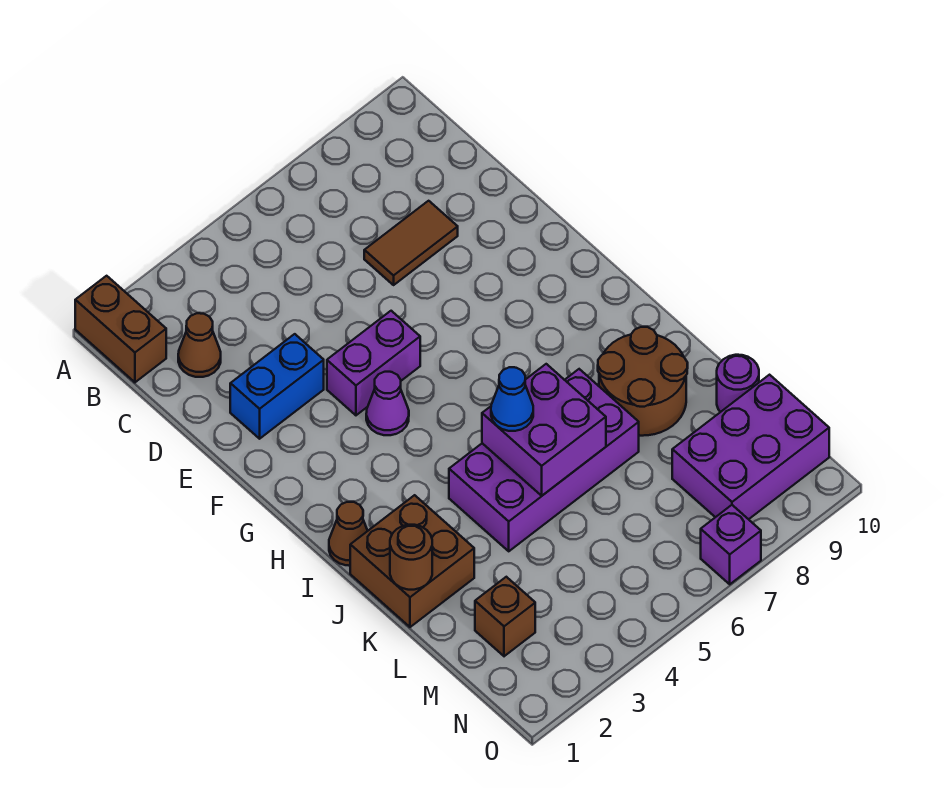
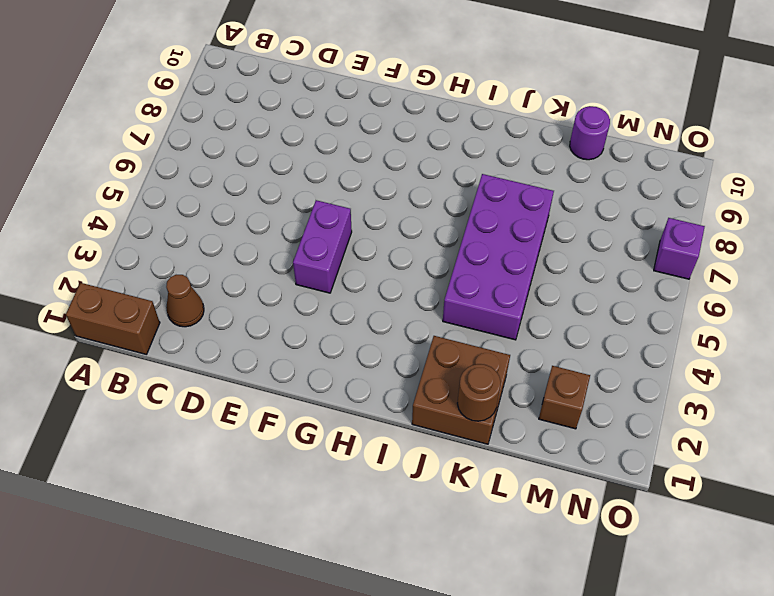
none -> brown tile D7:D8 level 1
none -> blue brick E2:E3 level 1
none -> purple cone G4 level 1

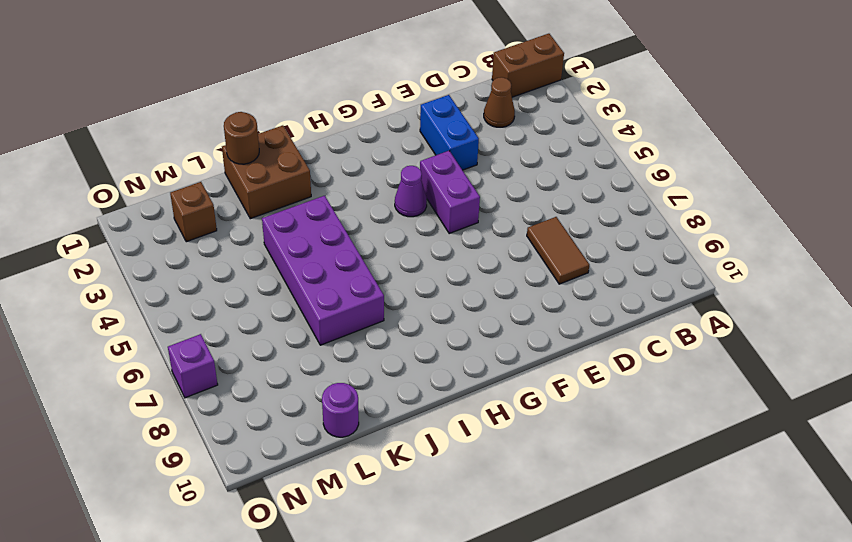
none -> brown cone I1 level 1
none -> brown round brick J8:K9 level 1
none -> purple brick M8:N10 level 1

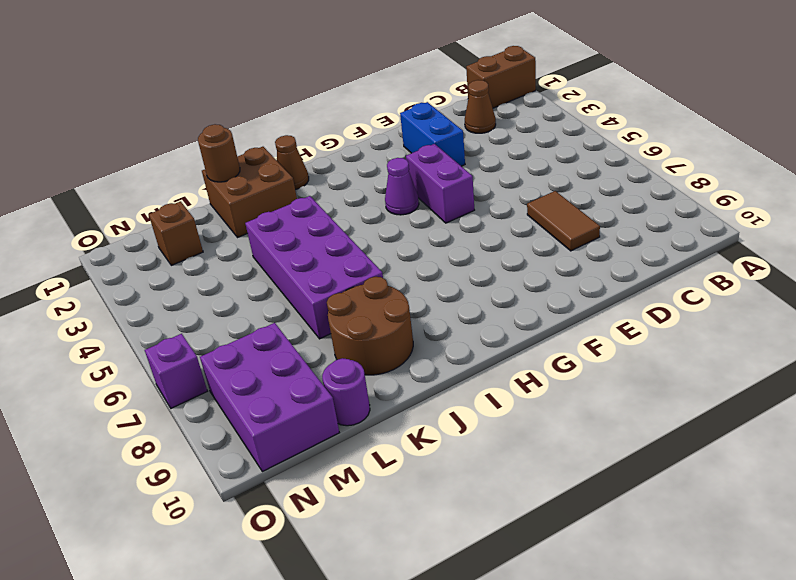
none -> purple brick J5:K6 level 2
none -> blue cone J5 level 3

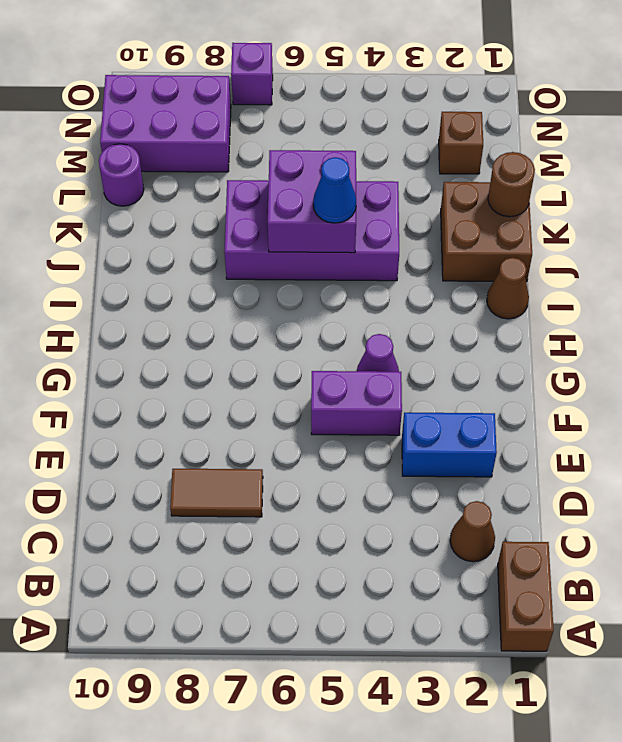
none -> brown round brick J8:K9 level 1

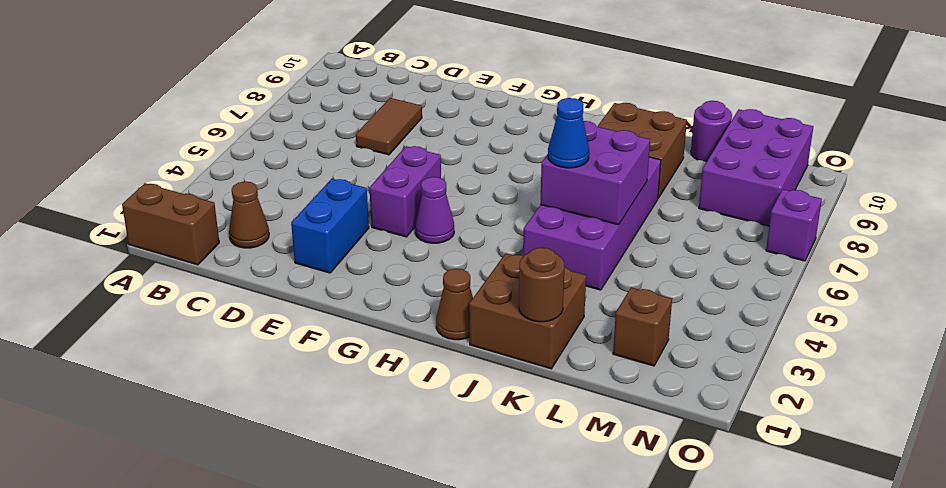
brown brick J8:K9 level 1 -> brown round brick J8:K9 level 1

